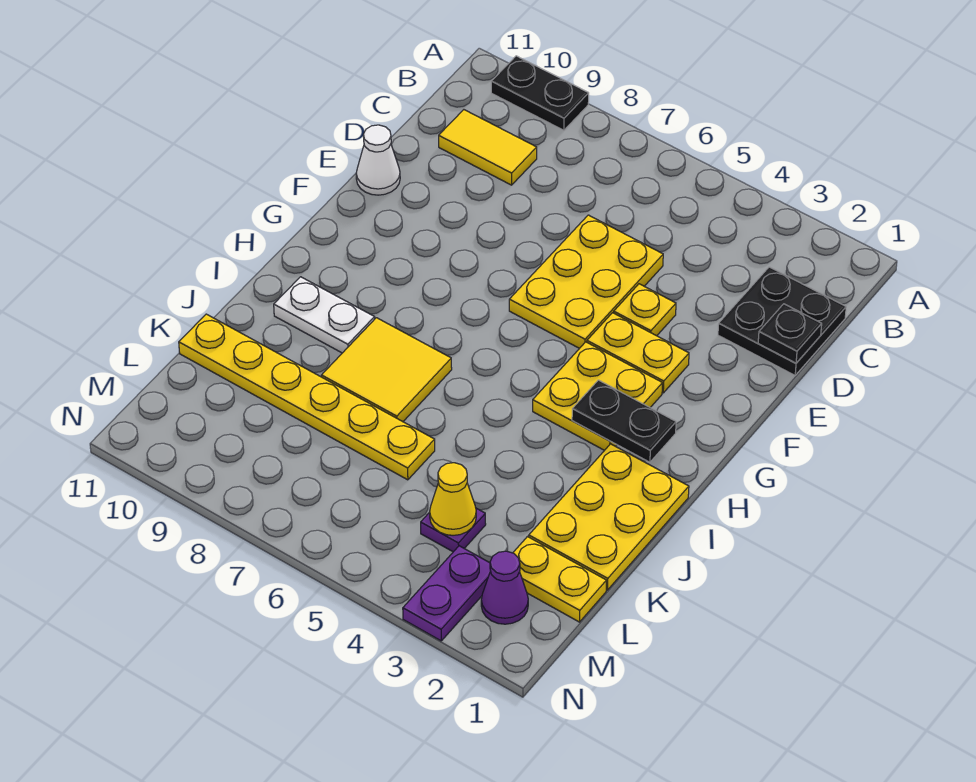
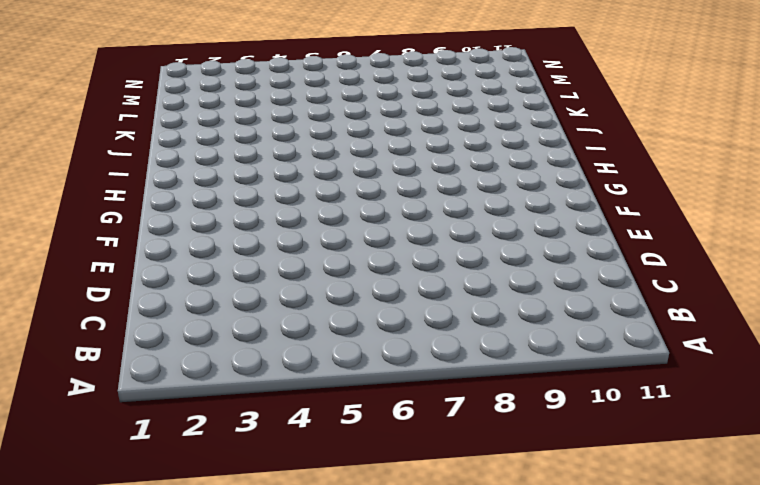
none -> black plate A9:A10 level 1
none -> black plate C1:D2 level 1
none -> yellow tile C9:C10 level 1

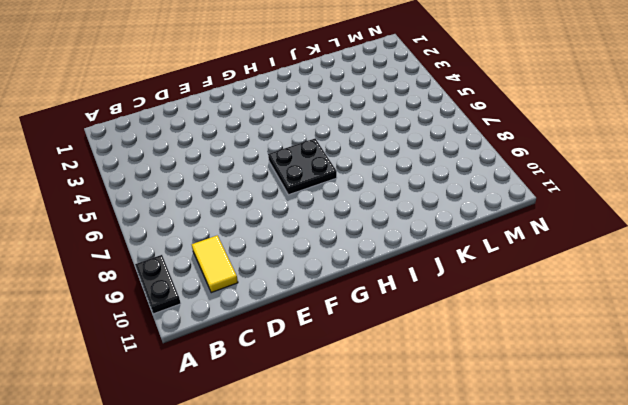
black plate G6:H7 level 1 -> black plate C1:D2 level 1
none -> yellow plate D5:F6 level 1
none -> yellow plate E4 level 1
none -> white cone E11 level 1

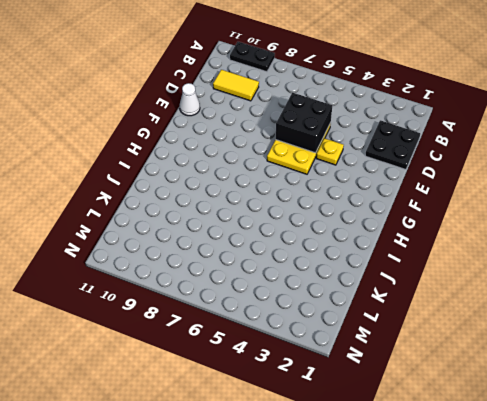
black brick D5:E6 level 2 -> none
none -> yellow plate F3:F4 level 1
none -> yellow plate G3:H4 level 1
none -> yellow plate I1:K2 level 1

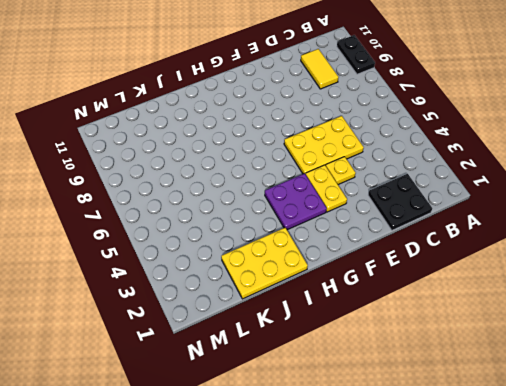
purple plate G3:H4 level 1 -> yellow plate G3:H4 level 1
none -> white cone E11 level 1
none -> yellow tile I7:J8 level 1
none -> white plate I9:I10 level 1

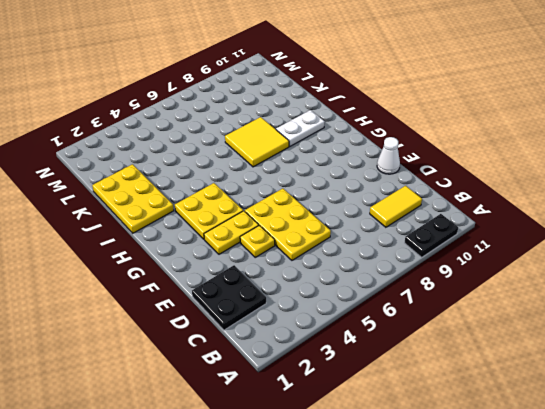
none -> yellow plate K6:K11 level 1
none -> yellow plate L1:L2 level 1
none -> purple plate L4 level 1

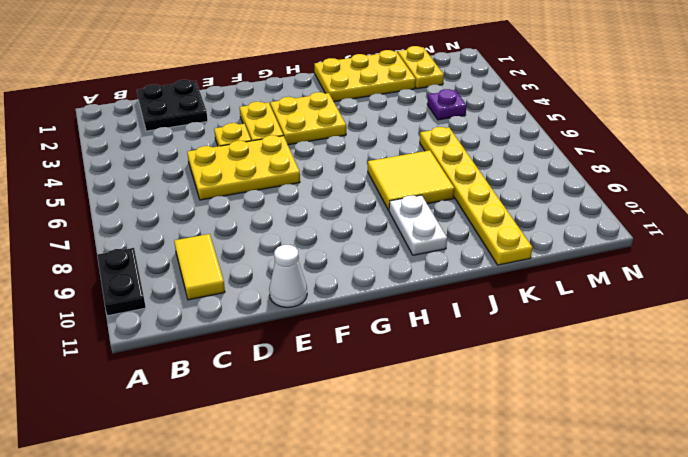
none -> purple cone M2 level 1
none -> purple plate M3:N3 level 1
none -> black plate D1 level 2

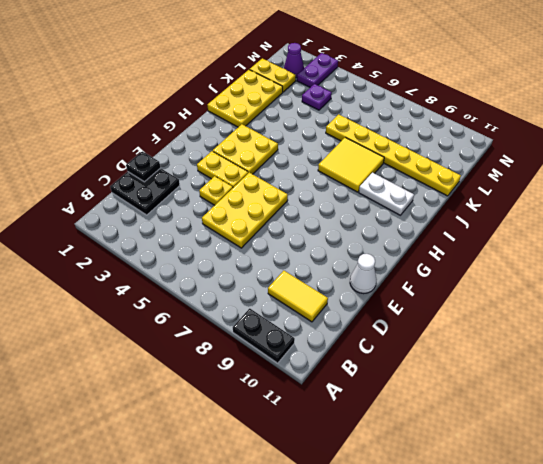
none -> black plate H2:H3 level 2
none -> yellow cone L4 level 2

